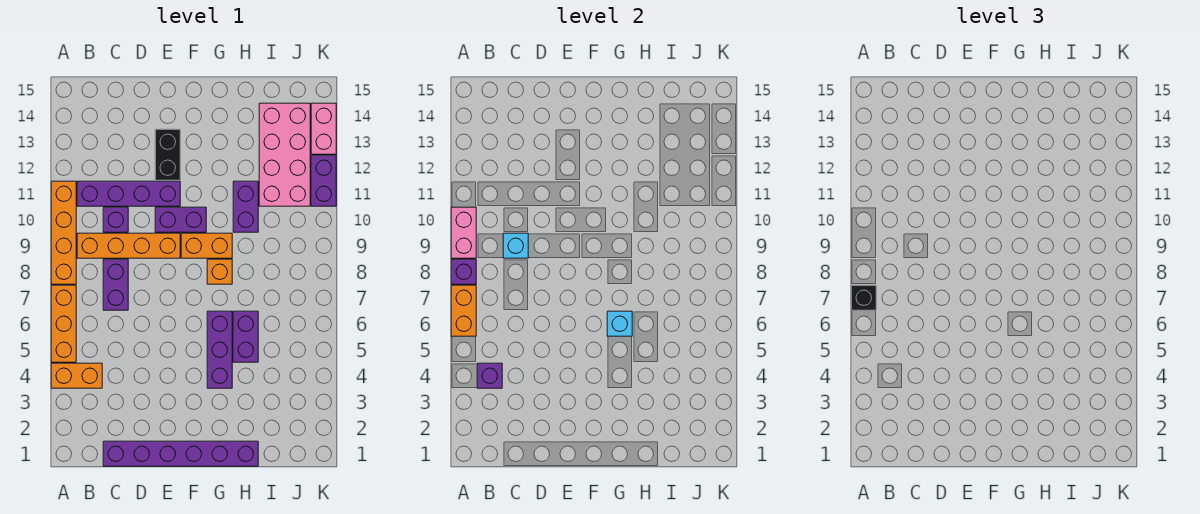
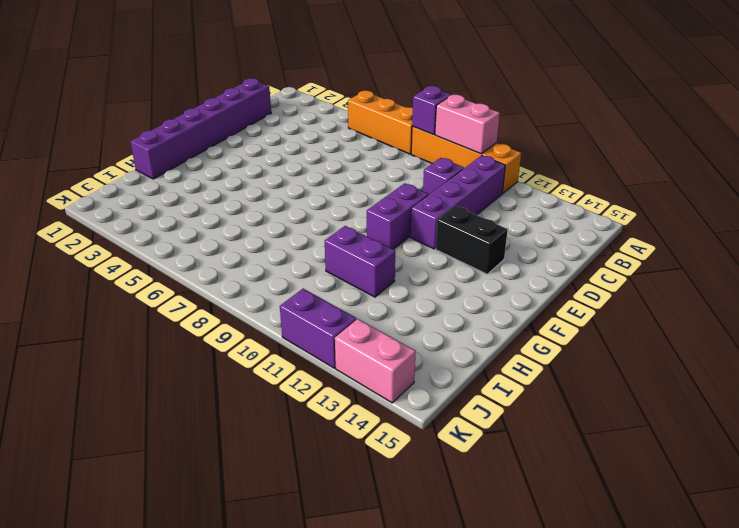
none -> orange brick A4:B4 level 1
none -> orange brick B9:E9 level 1
none -> purple brick C7:C8 level 1

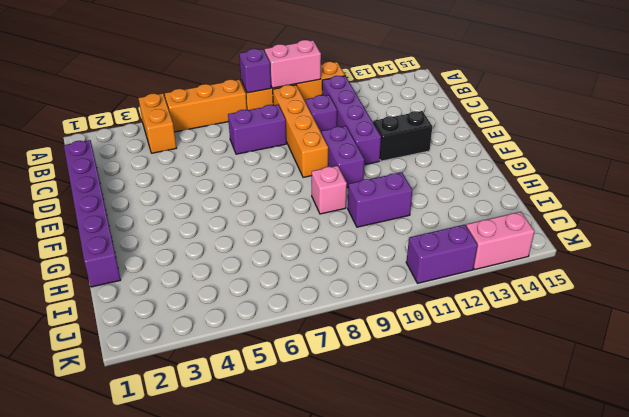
pink brick G9 level 1 -> orange brick F9:G9 level 1
none -> purple brick G4:G6 level 1
none -> orange brick G8 level 1
none -> purple brick H5:H6 level 1

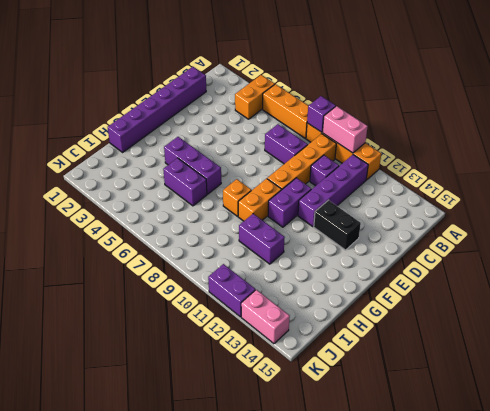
none -> pink brick I11:J14 level 1
none -> orange brick A6:A7 level 2
none -> purple brick B4 level 2

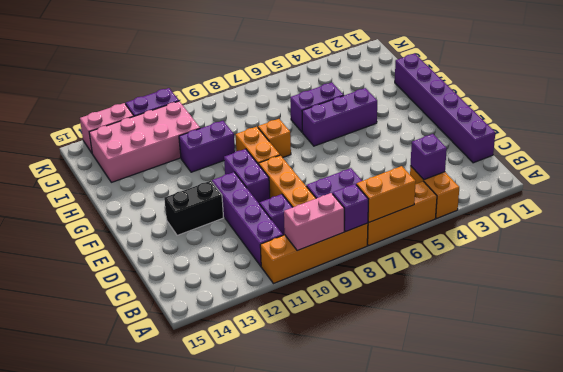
none -> cyan brick C9 level 2
none -> cyan brick G6 level 2
none -> black brick A7 level 3

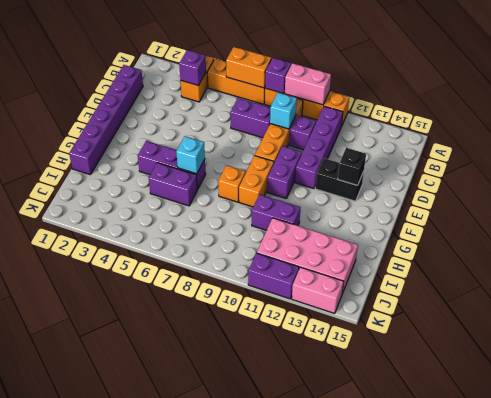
black brick E13 level 2 -> black brick A7 level 3

